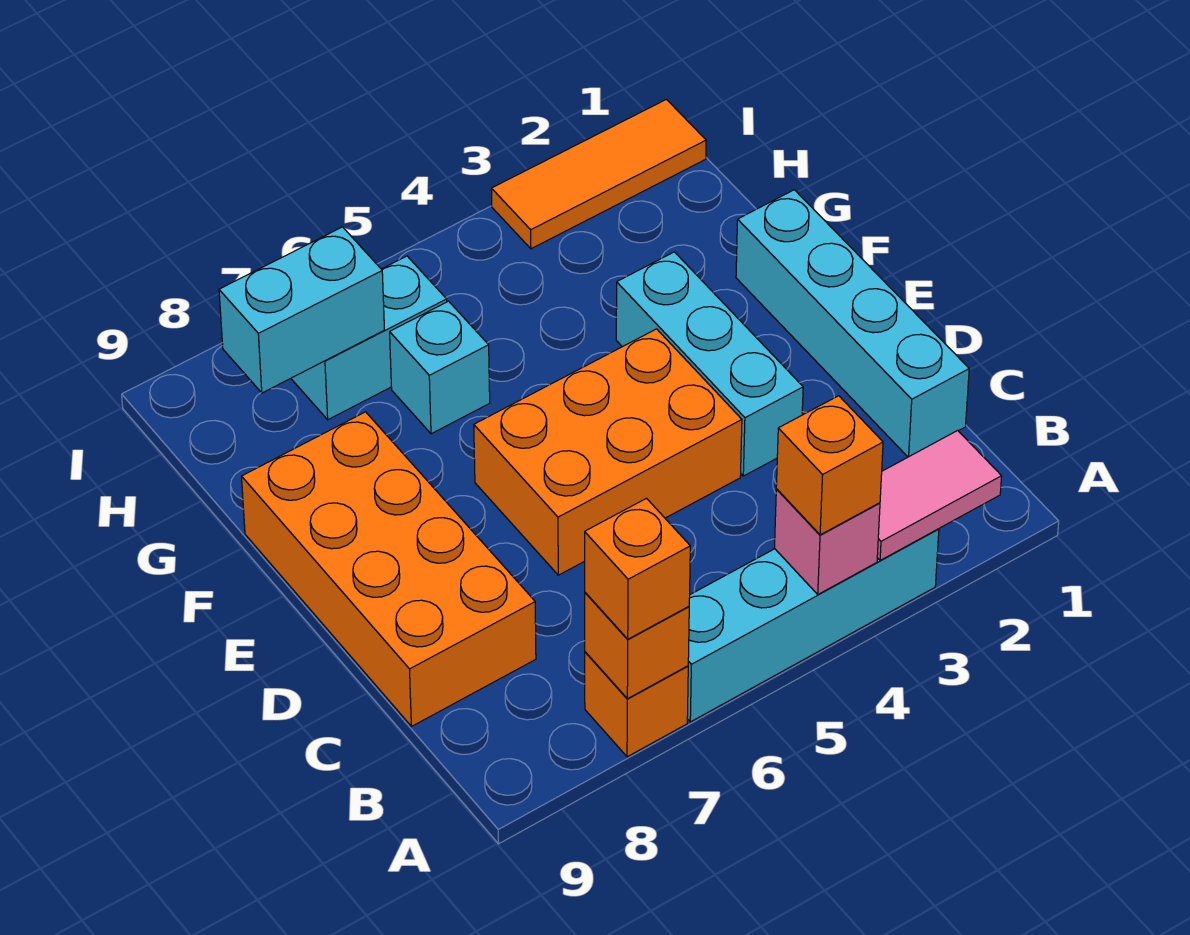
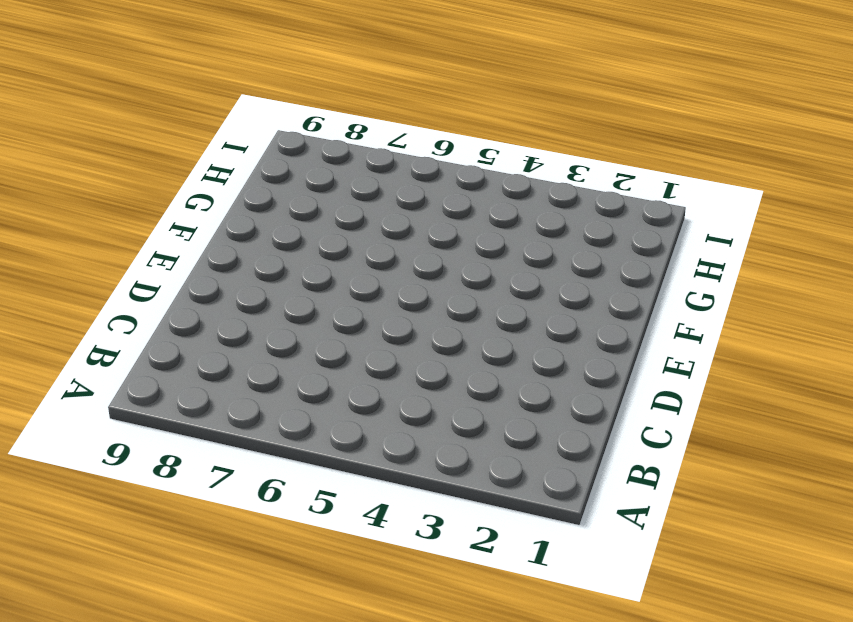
none -> cyan brick A3:A6 level 1
none -> orange brick A7 level 1
none -> cyan brick C1:F1 level 1

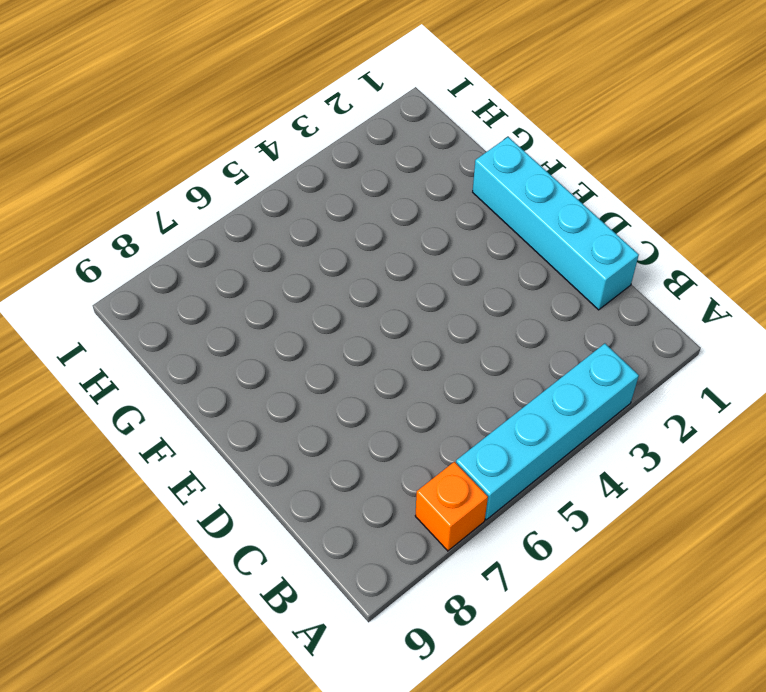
none -> orange brick C8:F9 level 1
none -> cyan brick D3:F3 level 1
none -> orange brick D4:E6 level 1

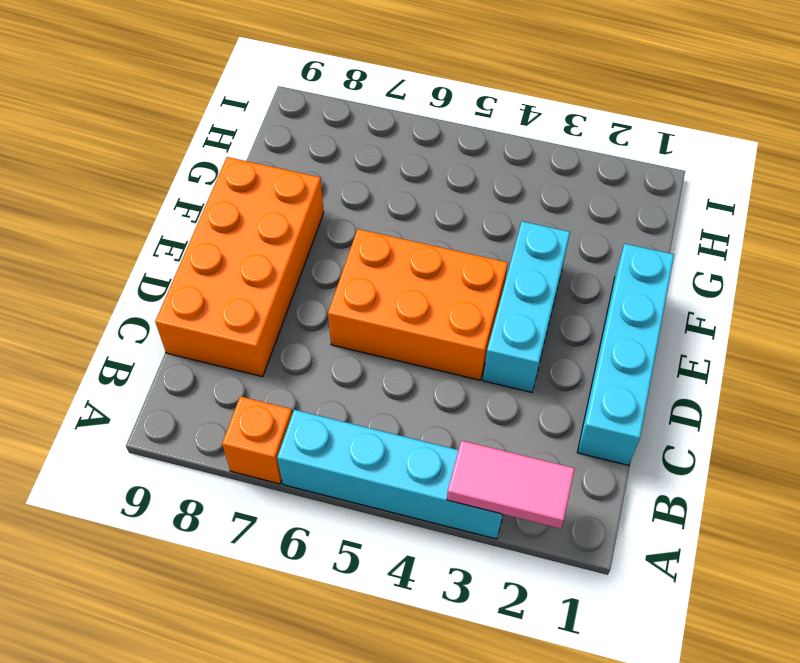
none -> cyan brick G6 level 1
none -> cyan brick H6:H7 level 1
none -> orange tile I1:I3 level 1

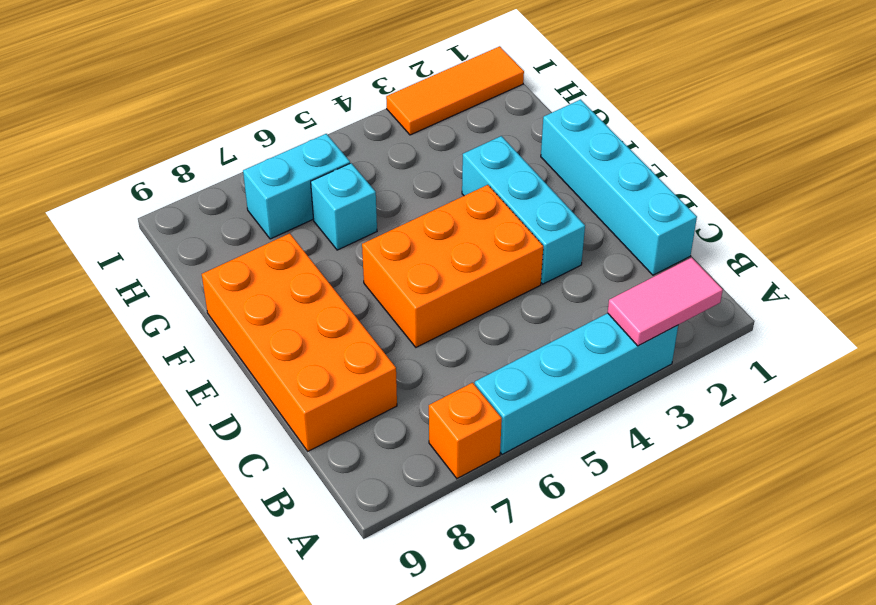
none -> pink brick A4 level 2
none -> orange brick A7 level 2
none -> cyan brick H7:H8 level 2

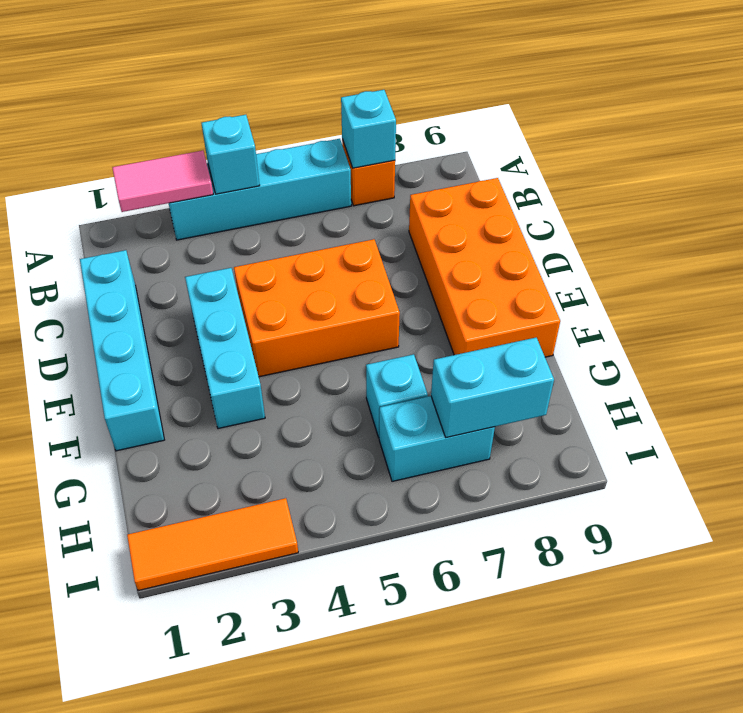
cyan brick A4 level 2 -> pink brick A4 level 2
cyan brick A7 level 2 -> orange brick A7 level 2
none -> orange brick A4 level 3
none -> orange brick A7 level 3

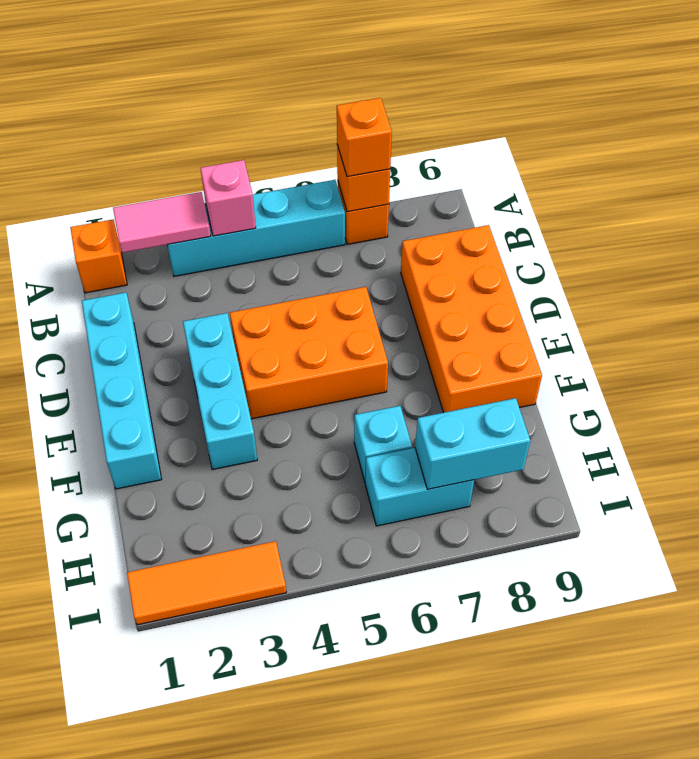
orange brick A1 level 1 -> orange brick A4 level 3

